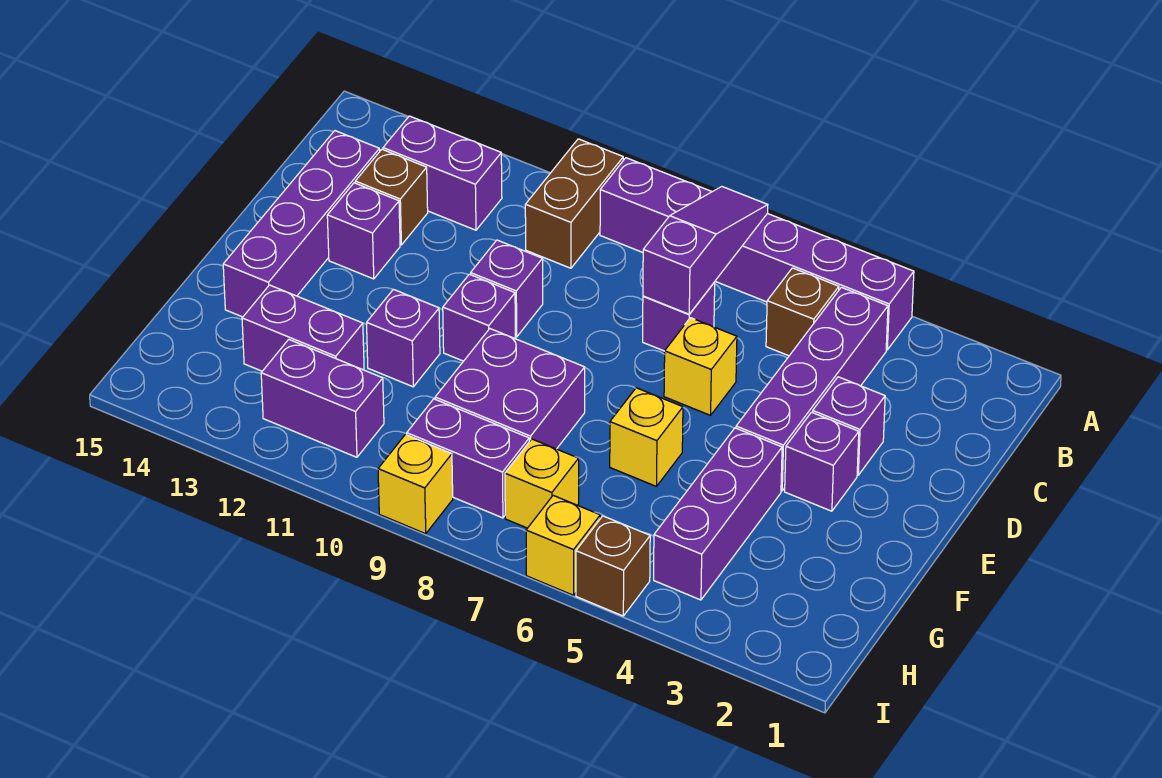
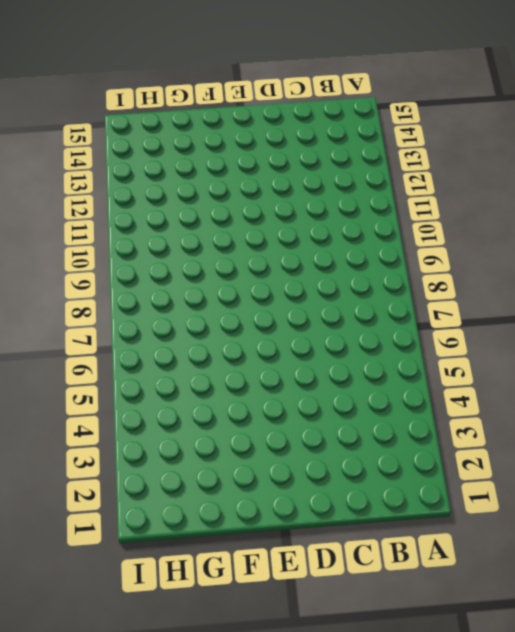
none -> purple brick A4:A9 level 1
none -> brown brick A10:B10 level 1
none -> purple brick B4:E4 level 1

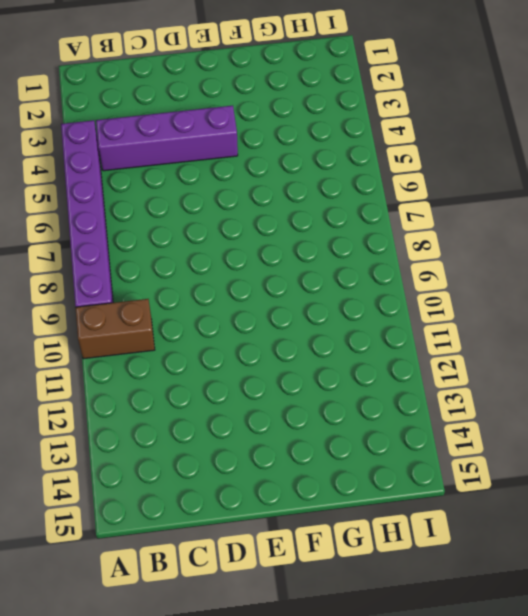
none -> brown brick B5 level 1
none -> purple brick B12:B13 level 1
none -> purple brick C7 level 1

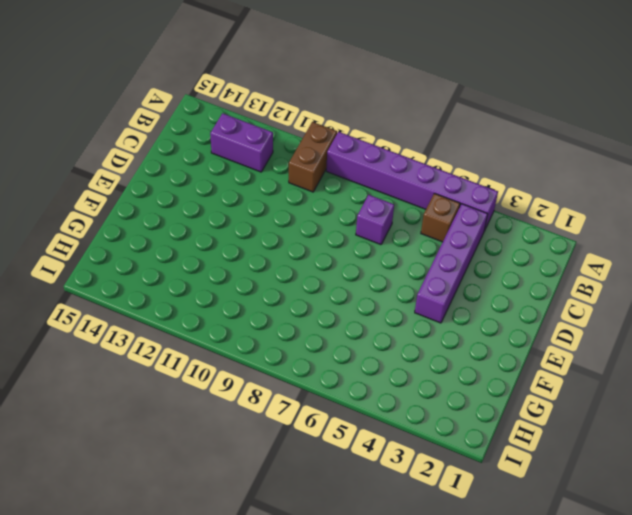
none -> brown brick C13 level 1
none -> purple brick C14:F14 level 1
none -> purple brick D3 level 1

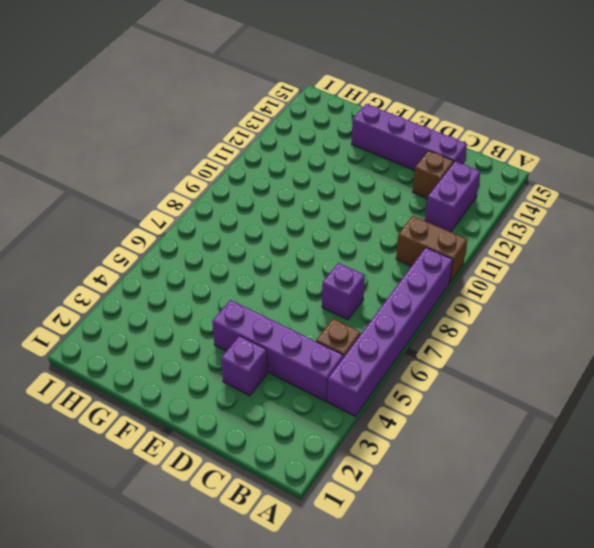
none -> yellow brick D6 level 1
none -> purple brick D10 level 1
none -> purple brick D13 level 1

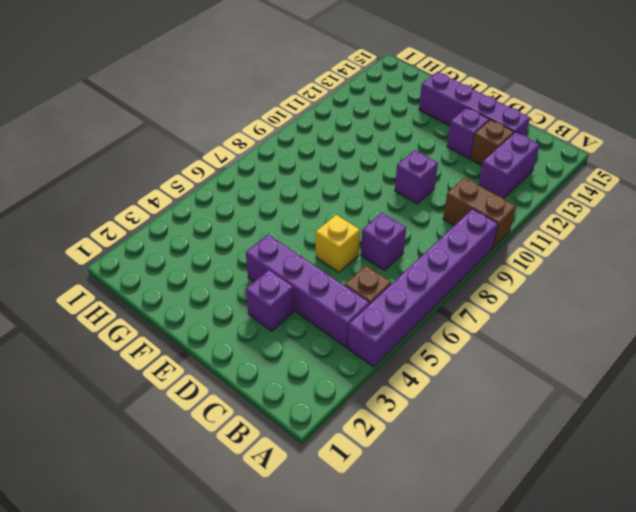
none -> purple brick E3 level 1
none -> purple brick E10 level 1
none -> purple brick F4:H4 level 1

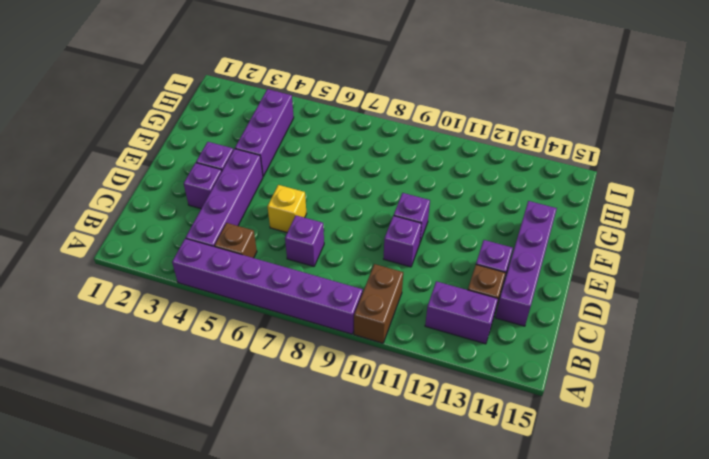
none -> yellow brick F6 level 1
none -> purple brick F8:G9 level 1
none -> purple brick F11 level 1

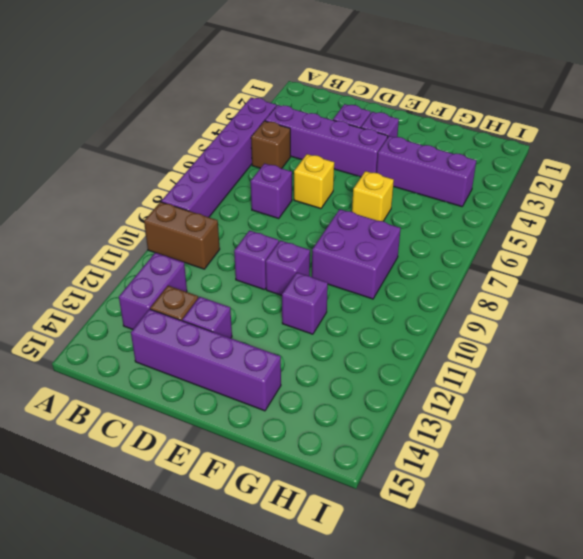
none -> purple brick G12:G13 level 1
none -> yellow brick H7 level 1
none -> purple brick H8:H9 level 1

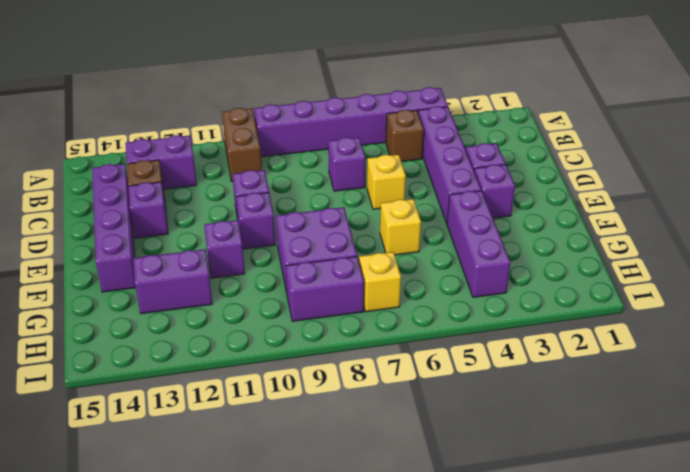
none -> purple brick H11:H12 level 1
none -> brown brick I5 level 1
none -> yellow brick I6 level 1

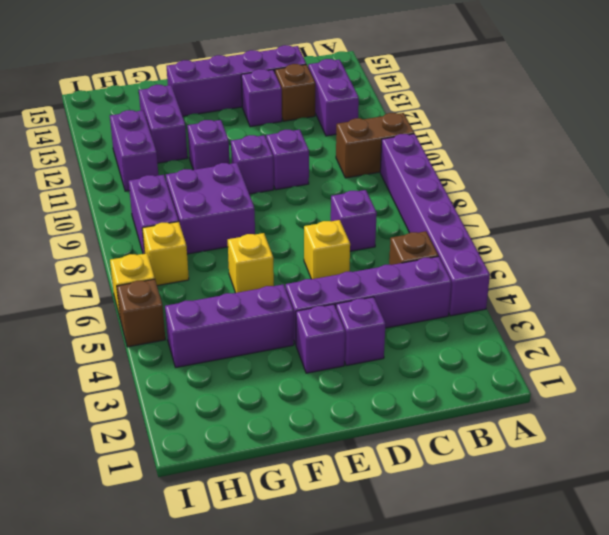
none -> yellow brick I9 level 1
none -> purple slope A7:C7 level 2 top C

